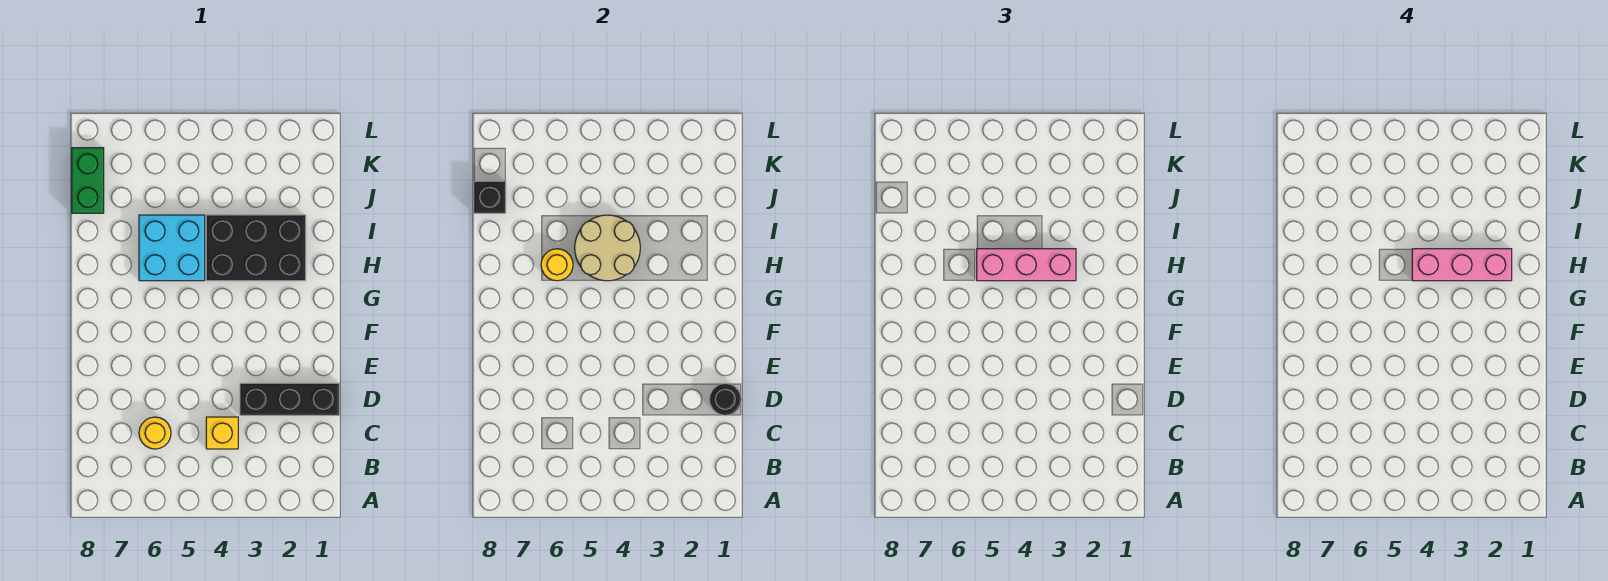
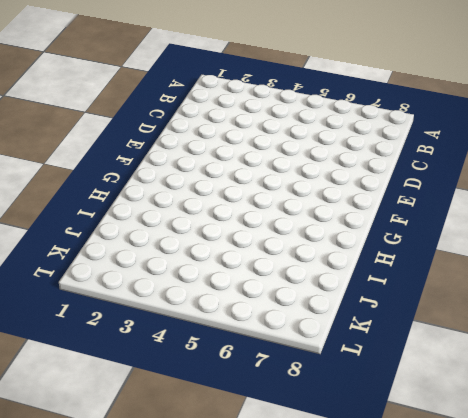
none -> yellow brick C4 level 1
none -> yellow round brick C6 level 1
none -> black brick D1:D3 level 1

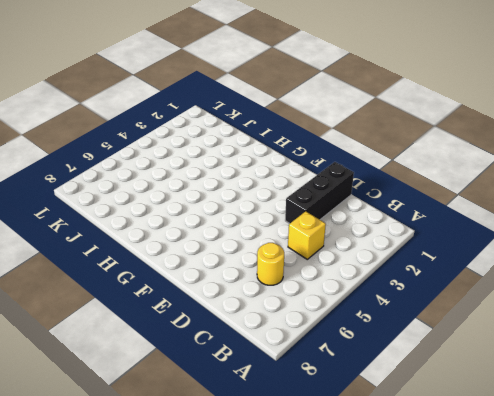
none -> black brick H2:I4 level 1
none -> cyan brick H5:I6 level 1
none -> green brick J8:K8 level 1

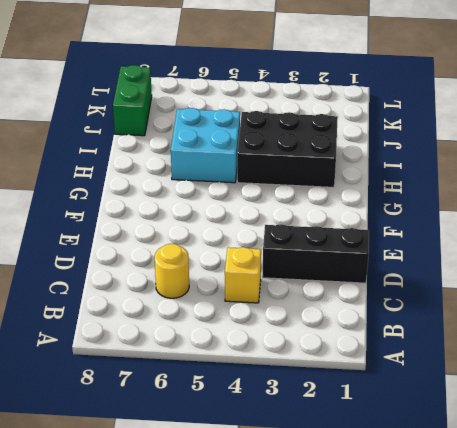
none -> black round brick D1 level 2
none -> tan round brick H4:I5 level 2
none -> yellow round brick H6 level 2

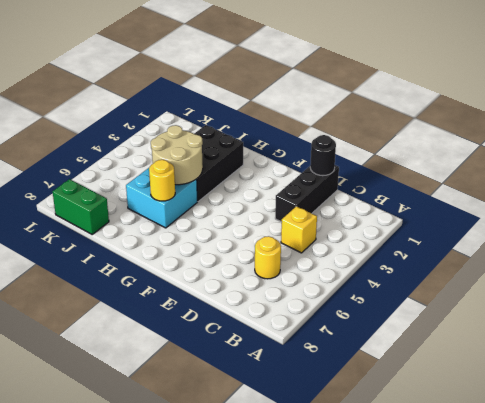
none -> black brick J8 level 2
none -> pink brick H3:H5 level 3
none -> pink brick H2:H4 level 4

